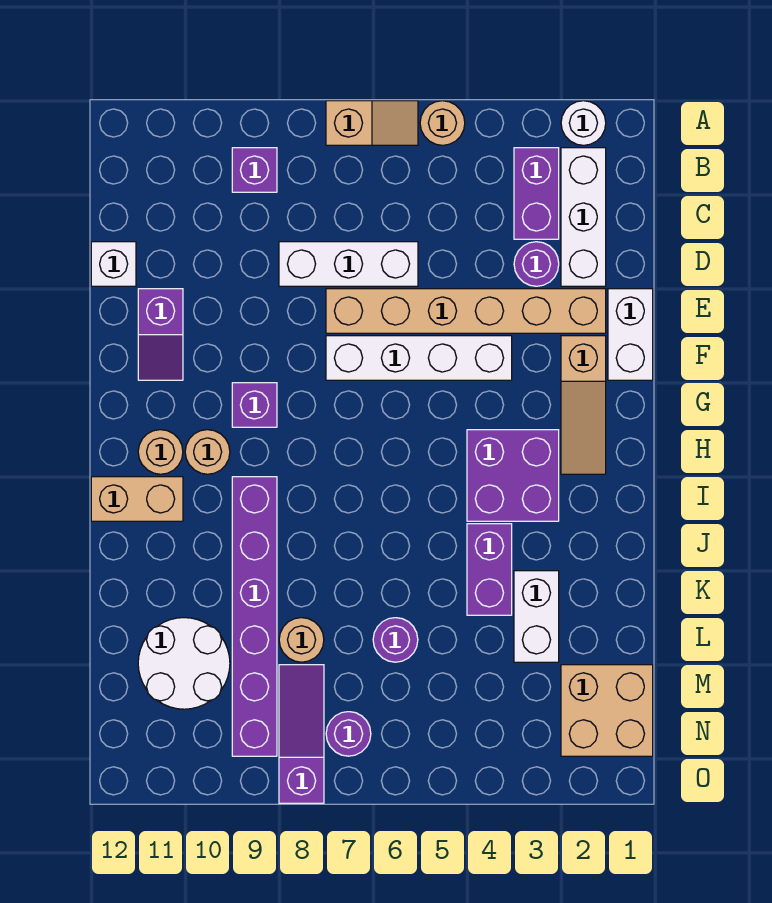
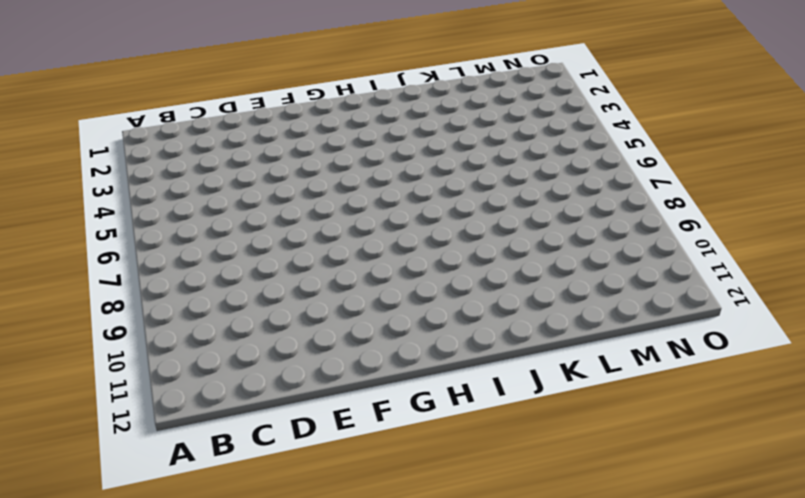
none -> white round brick A2 level 1
none -> tan round brick A5 level 1
none -> tan slope A6:A7 level 1 top 7

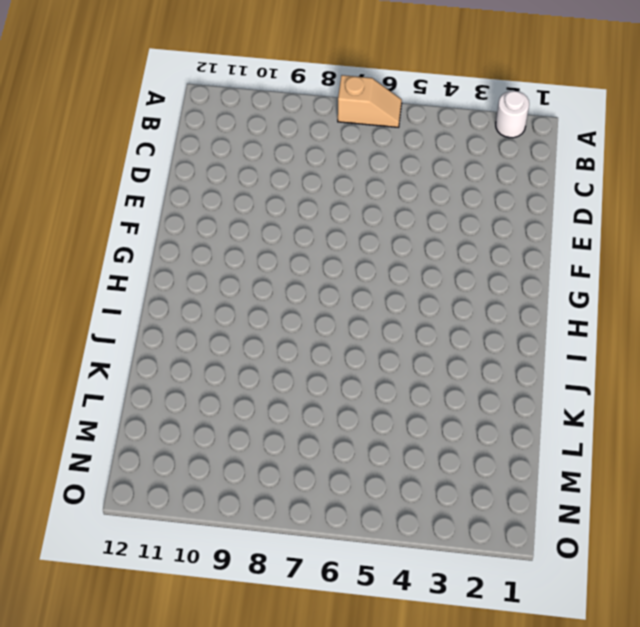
none -> tan round brick A5 level 1
none -> white brick B2:D2 level 1
none -> purple brick B3:C3 level 1

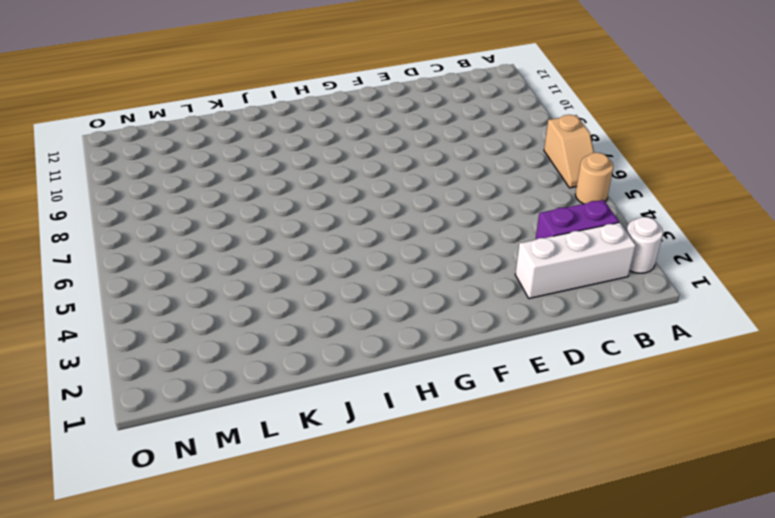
none -> purple brick B9 level 1
none -> purple round brick D3 level 1
none -> white brick D6:D8 level 1

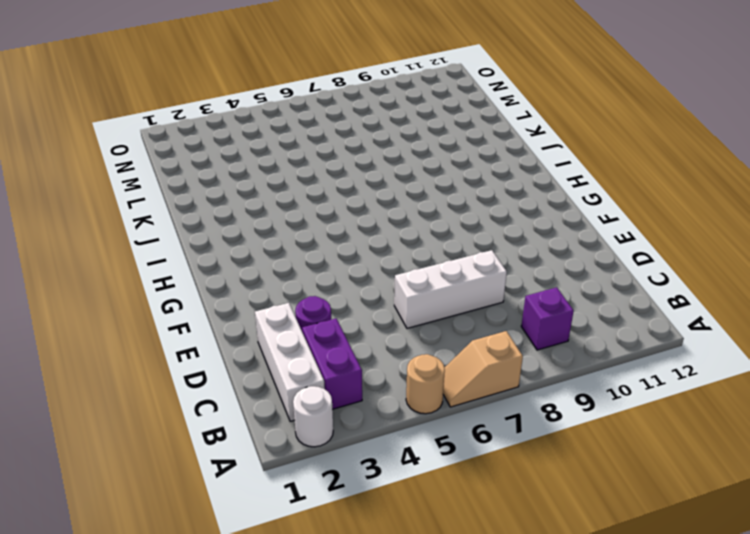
none -> white brick D12 level 1
none -> white brick E1:F1 level 1
none -> tan brick E2:E7 level 1

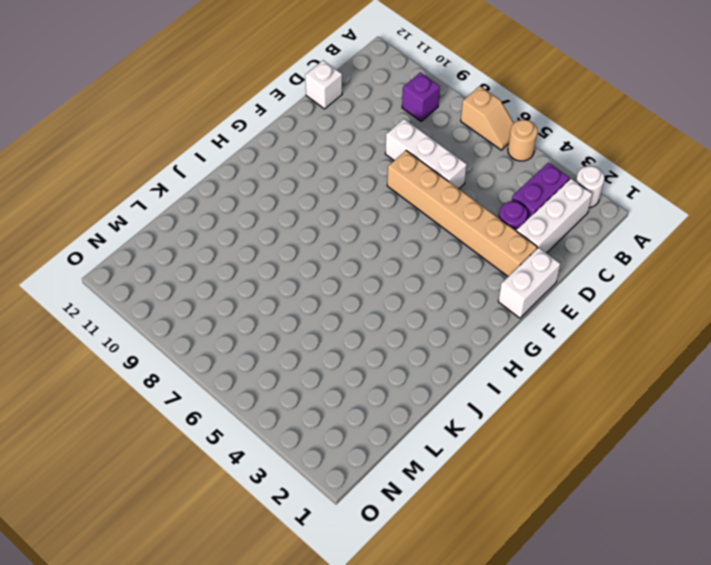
none -> purple slope E11:F11 level 1 top E
none -> tan slope F2:H2 level 1 top F
none -> white brick F4:F7 level 1

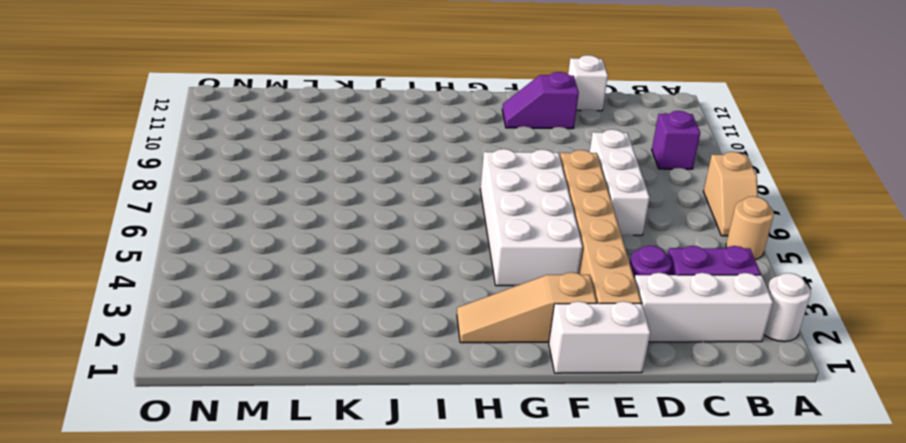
white brick F4:G7 level 1 -> white brick F4:F7 level 1
none -> purple brick G9 level 1
none -> purple brick H3:I4 level 1
none -> tan round brick H10 level 1

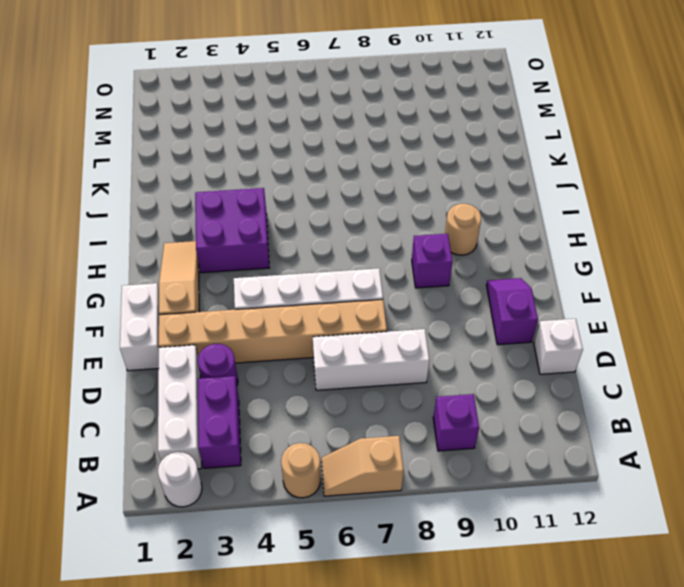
none -> tan round brick H11 level 1
none -> purple brick I9:N9 level 1
none -> tan brick I11:I12 level 1

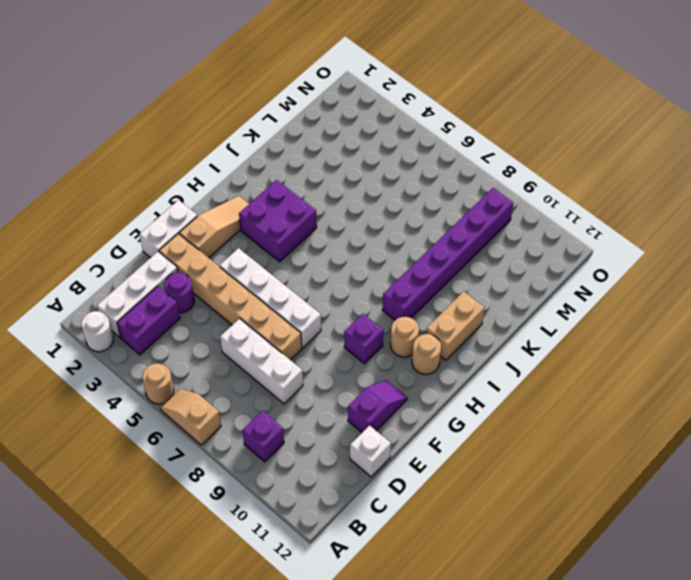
tan brick I11:J11 level 1 -> tan brick I11:I12 level 1
none -> purple brick J4:K4 level 1
none -> white brick K3:L3 level 1
none -> purple round brick L6 level 1

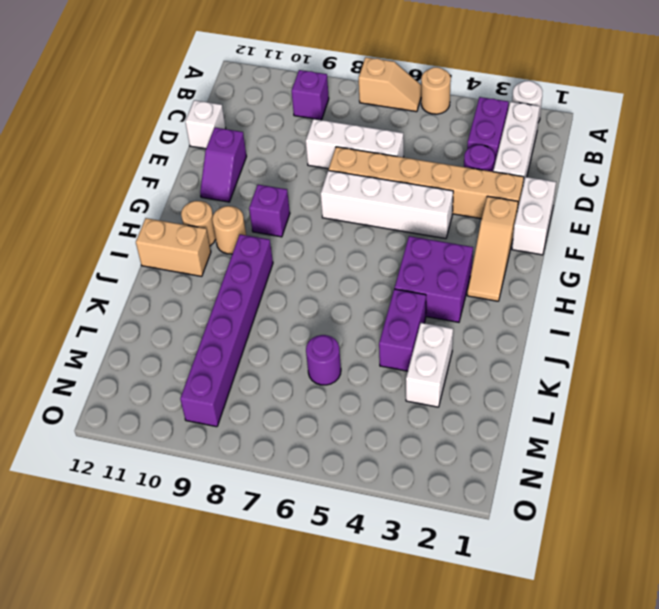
none -> tan round brick L8 level 1
none -> white round brick L10:M11 level 1
none -> tan brick M1:N2 level 1

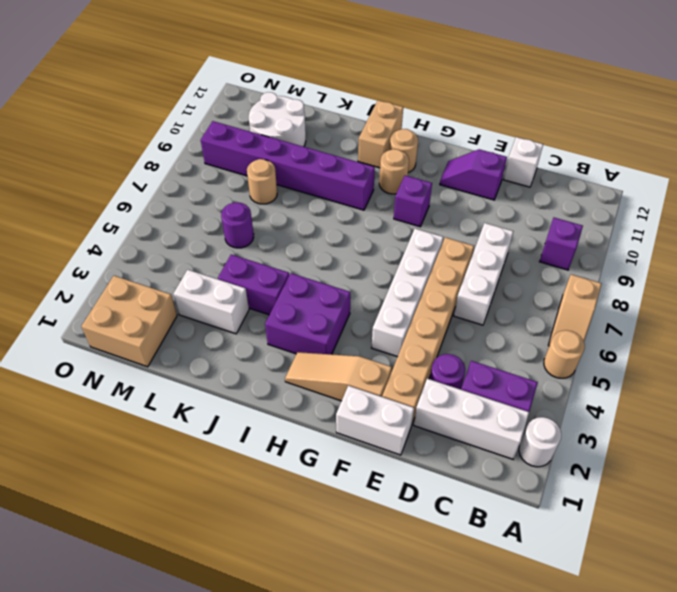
none -> purple slope M8:O8 level 1 top O
none -> purple round brick N7 level 1

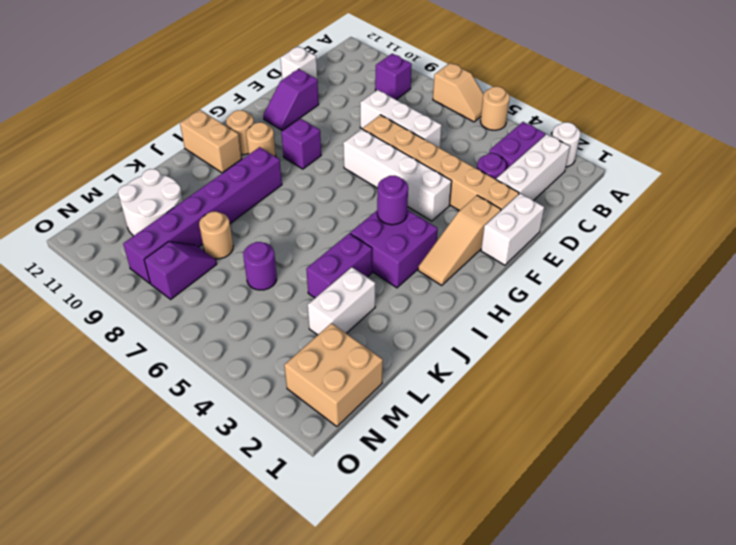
purple round brick H4 level 2 -> purple round brick N7 level 1
purple slope M8:N8 level 1 top N -> purple slope M8:O8 level 1 top O

